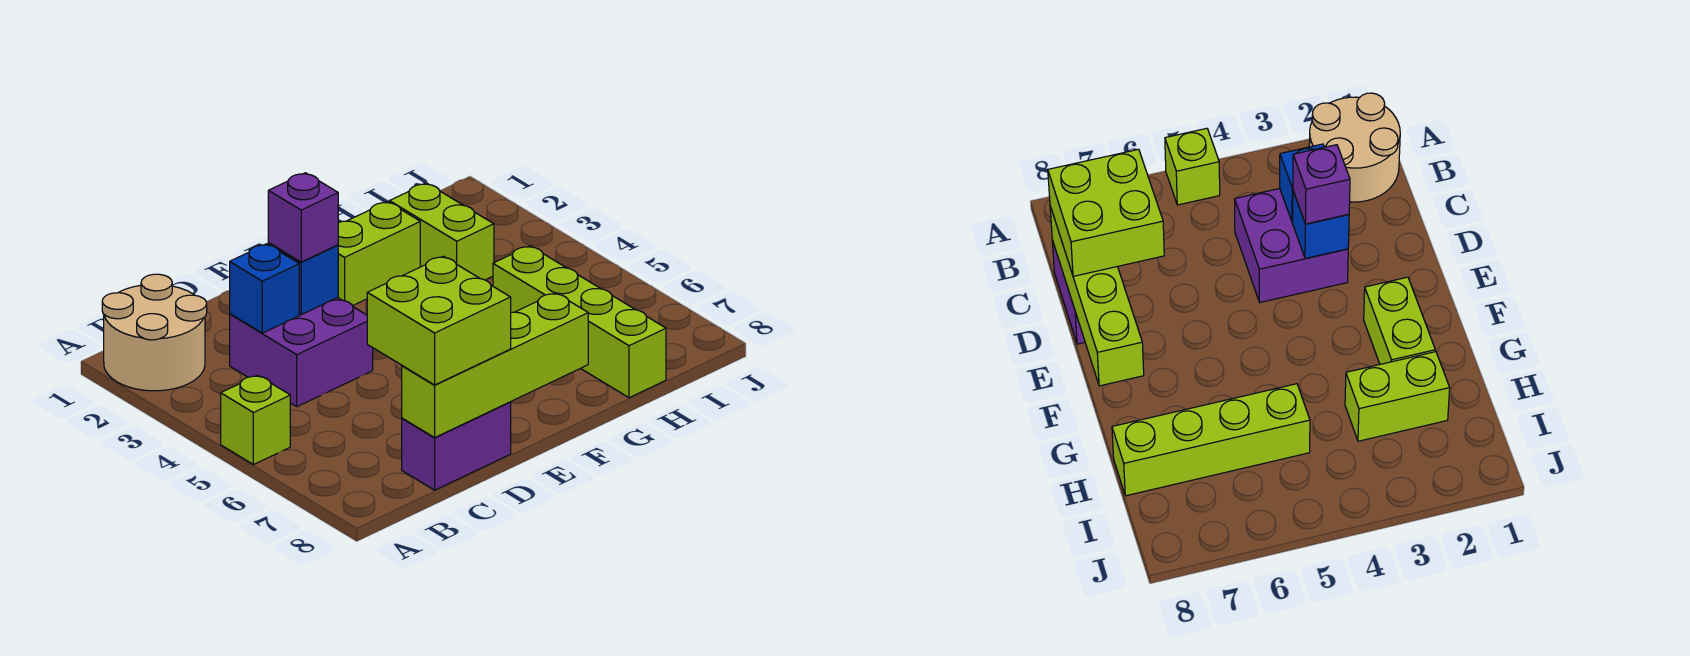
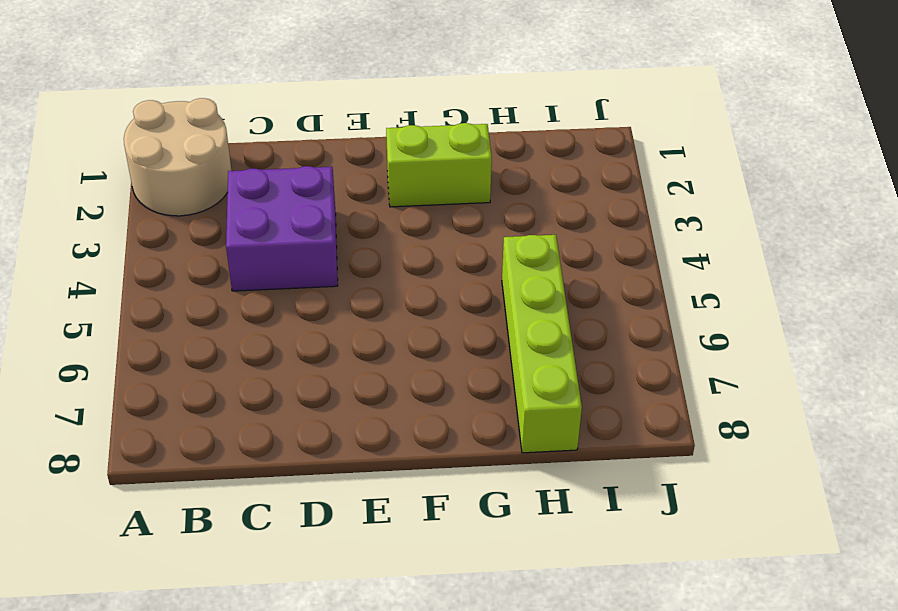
none -> lime brick A5 level 1
none -> purple brick C8:D8 level 1
none -> lime brick H2:H3 level 1

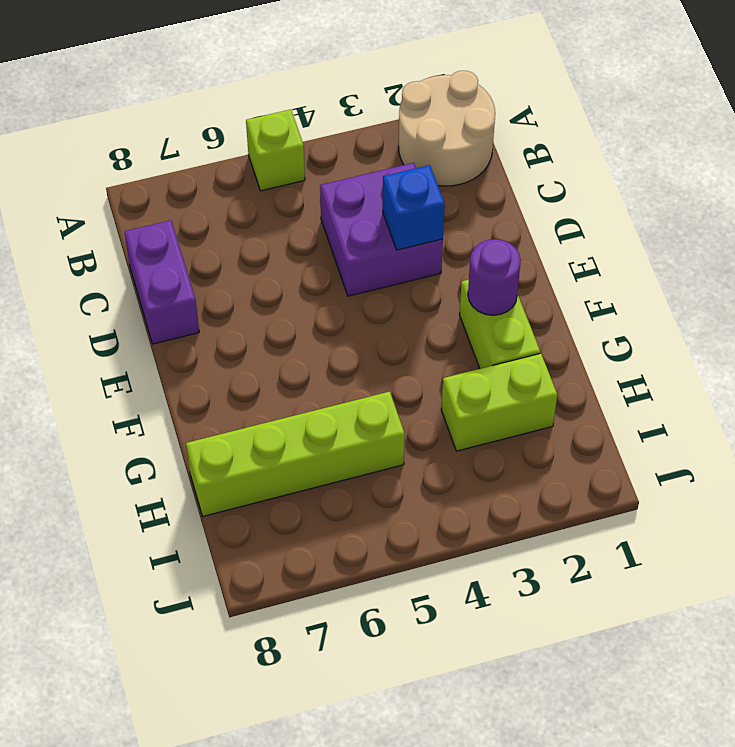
purple round brick F2 level 2 -> none
none -> blue brick C3 level 2
none -> lime brick C8:F8 level 2
none -> lime brick C7:D8 level 3

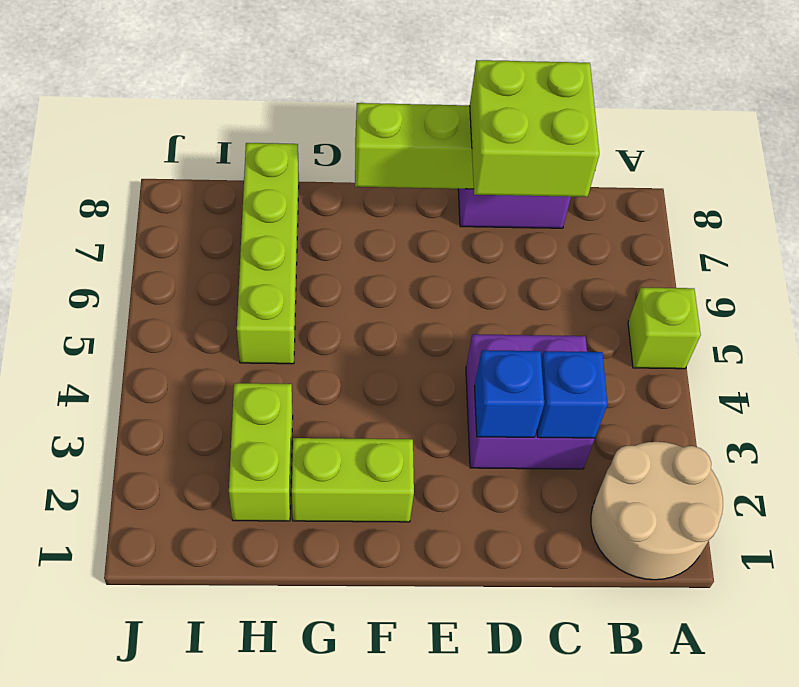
none -> purple brick D3 level 3

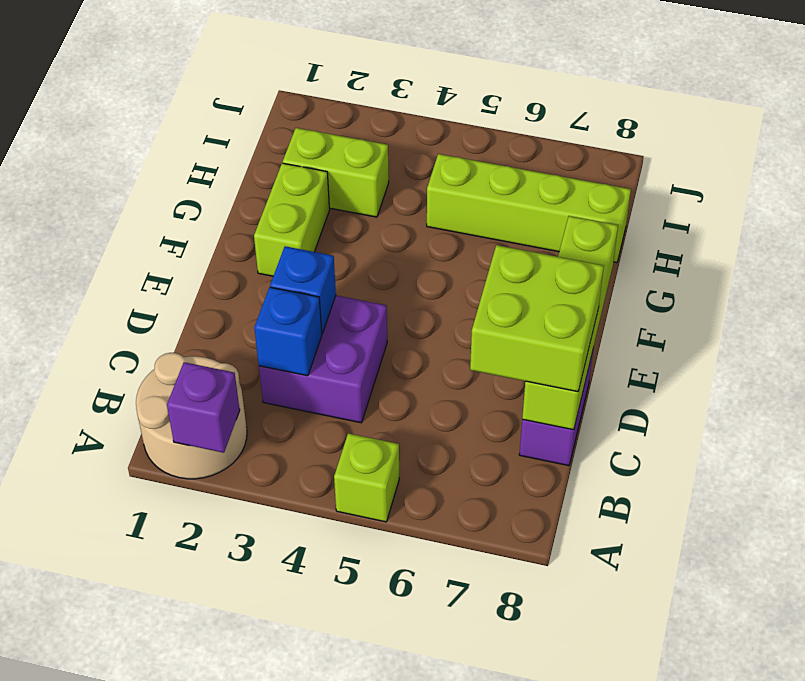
purple brick A2 level 2 -> purple brick D3 level 3

